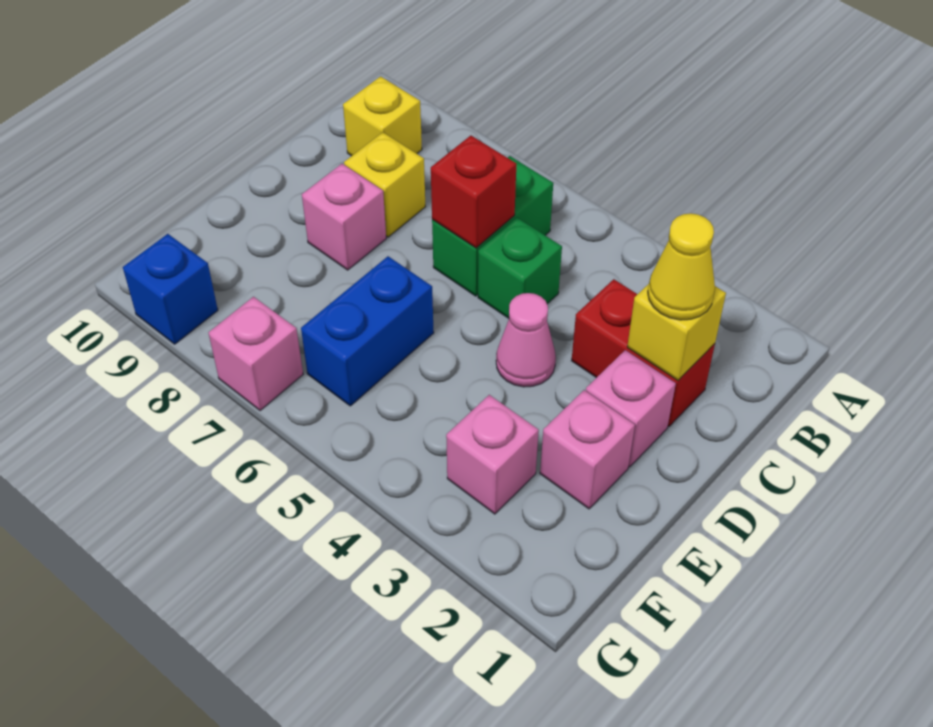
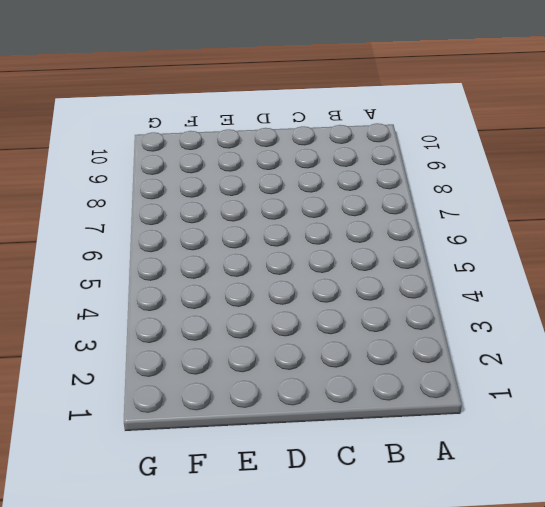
none -> green brick B6:C6 level 1
none -> yellow brick B9 level 1
none -> red brick C2:C3 level 1

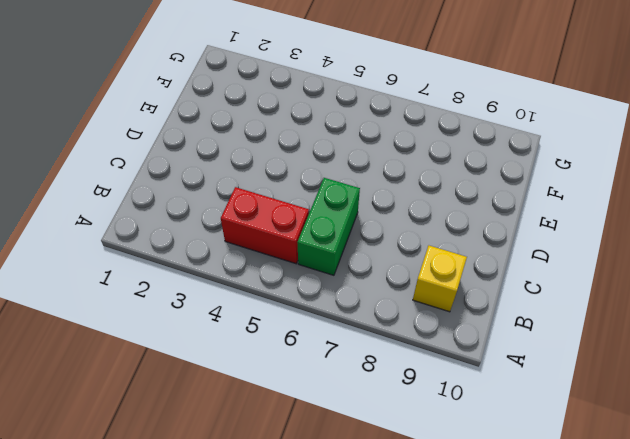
red brick B4:B5 level 1 -> red brick C2:C3 level 1
none -> green brick C5 level 1
none -> yellow brick C8 level 1
none -> pink brick D2 level 1

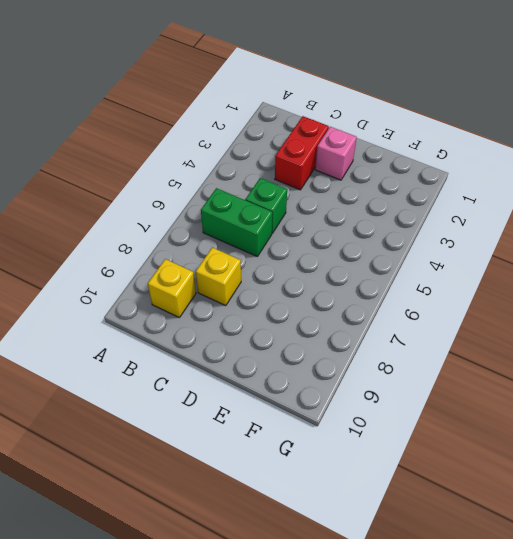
none -> pink cone D4 level 1
none -> pink brick D8 level 1
none -> pink brick E2 level 1

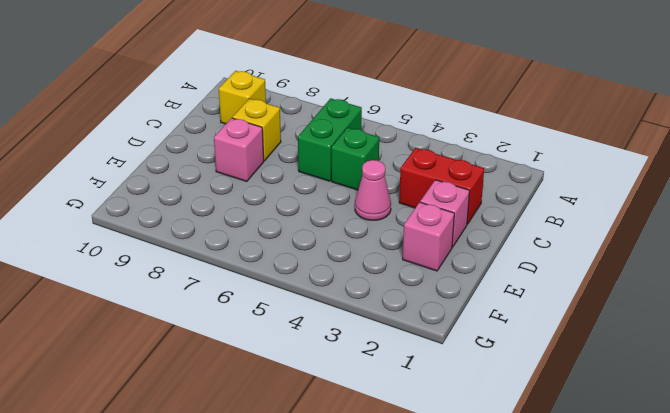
none -> blue brick E6:F6 level 1
none -> pink brick F3 level 1
none -> pink brick G7 level 1

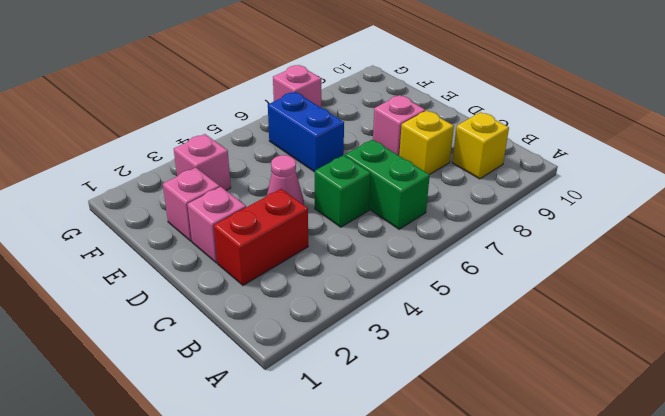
none -> blue brick G9 level 1
none -> yellow brick C2 level 2
none -> red brick C6 level 2

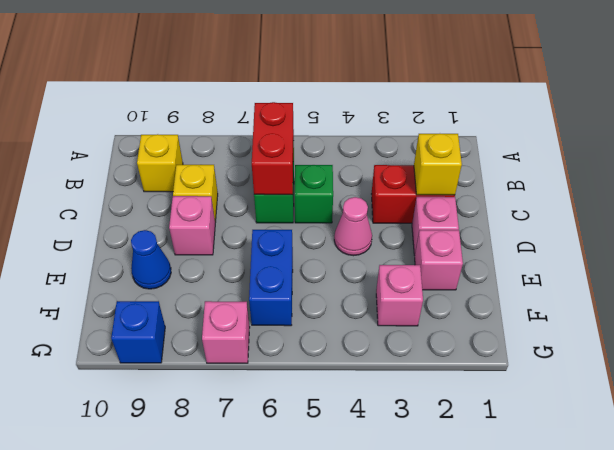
red brick B6:C6 level 2 -> red brick C6 level 2
blue cone E9 level 1 -> none
none -> yellow cone C2 level 3

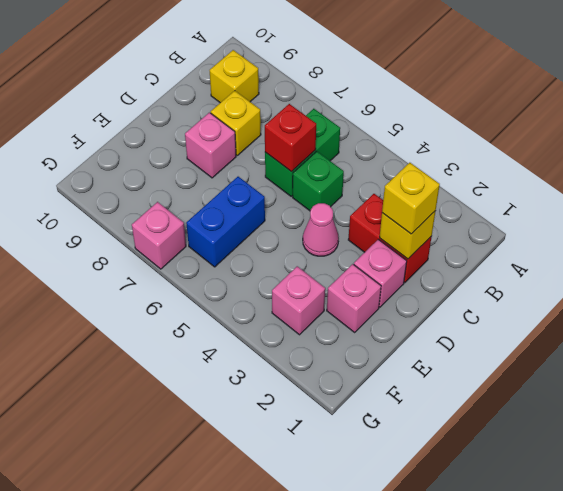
yellow brick C2 level 3 -> yellow cone C2 level 3
none -> blue brick G9 level 1

